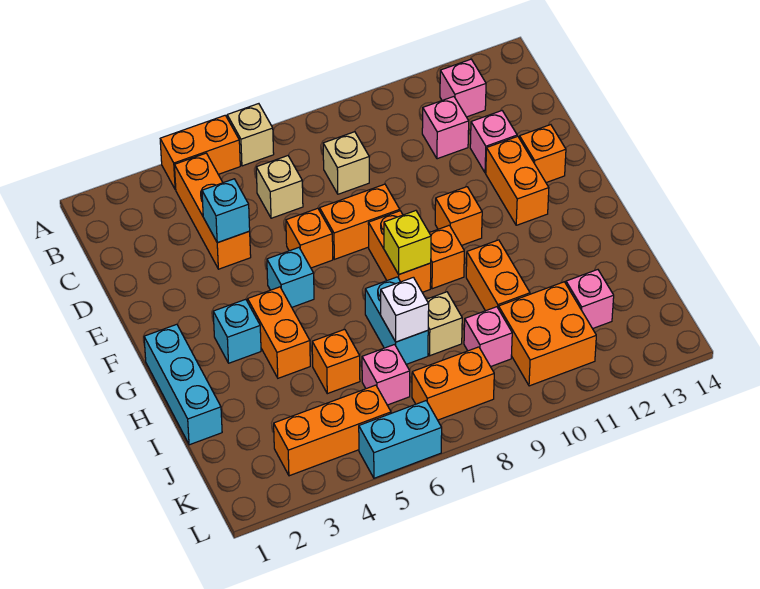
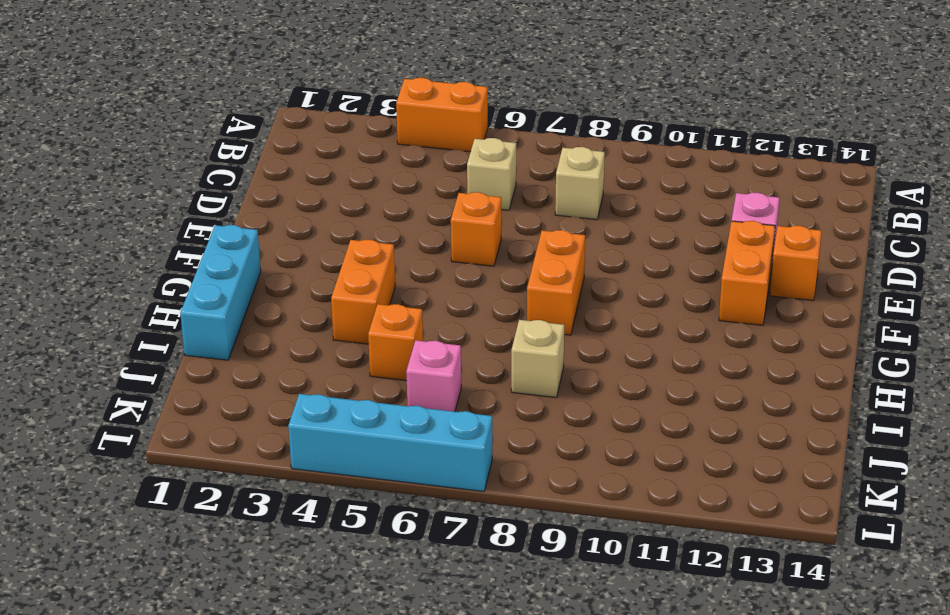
cyan brick L4:L7 level 1 -> cyan brick L5:L6 level 1
none -> tan brick A6 level 1
none -> orange brick B4:D4 level 1
none -> pink brick B12 level 1
none -> pink brick C11 level 1

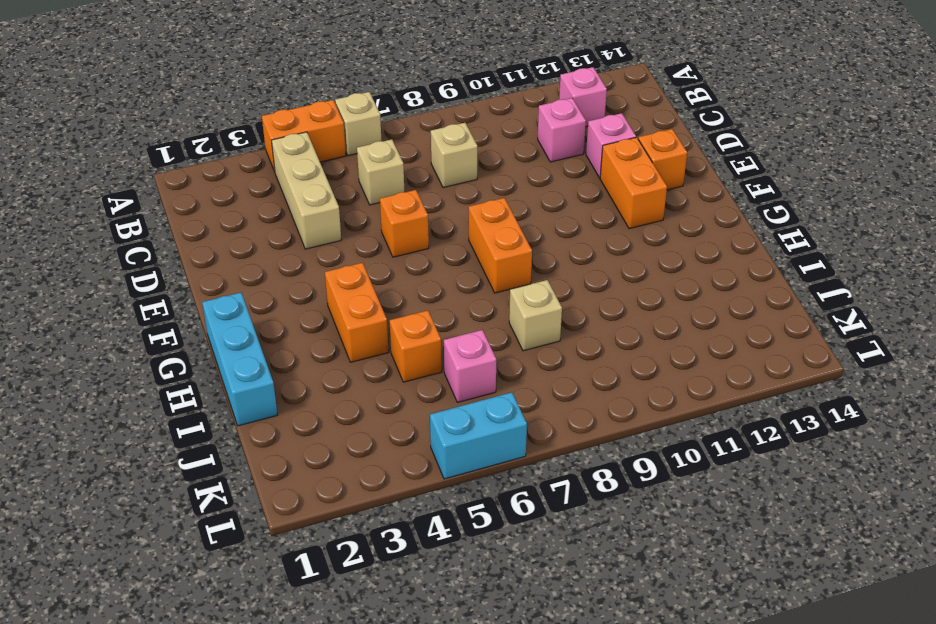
tan brick B4:D4 level 1 -> orange brick B4:D4 level 1
none -> orange brick E7:E8 level 1
none -> cyan brick F5 level 1
none -> orange brick F10 level 1
none -> cyan brick G3 level 1

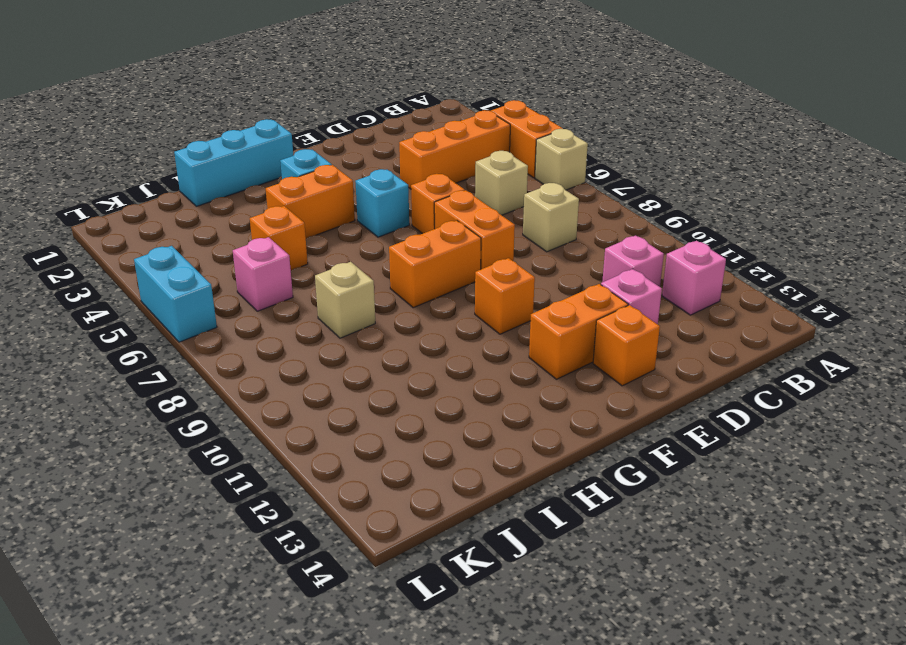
none -> orange brick G9 level 1
none -> cyan brick H7:I7 level 1
none -> orange brick H10:I10 level 1
none -> pink brick J9 level 1

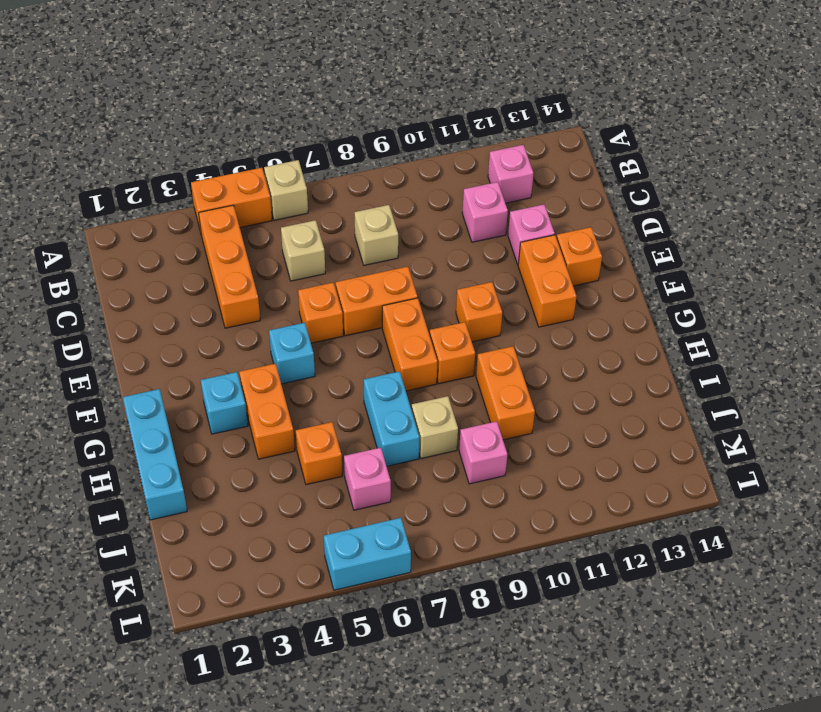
none -> orange brick J10:K11 level 1
none -> pink brick J12 level 1
none -> orange brick K3:K5 level 1
none -> orange brick K7:K8 level 1

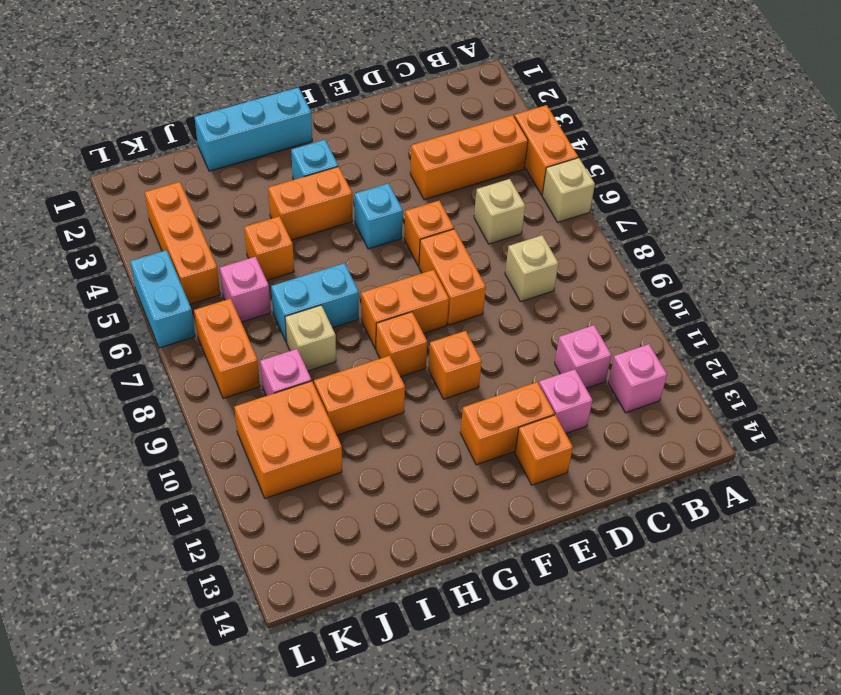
none -> pink brick J12 level 1
none -> cyan brick D4 level 2
none -> yellow brick G8 level 2
none -> white brick I7 level 2

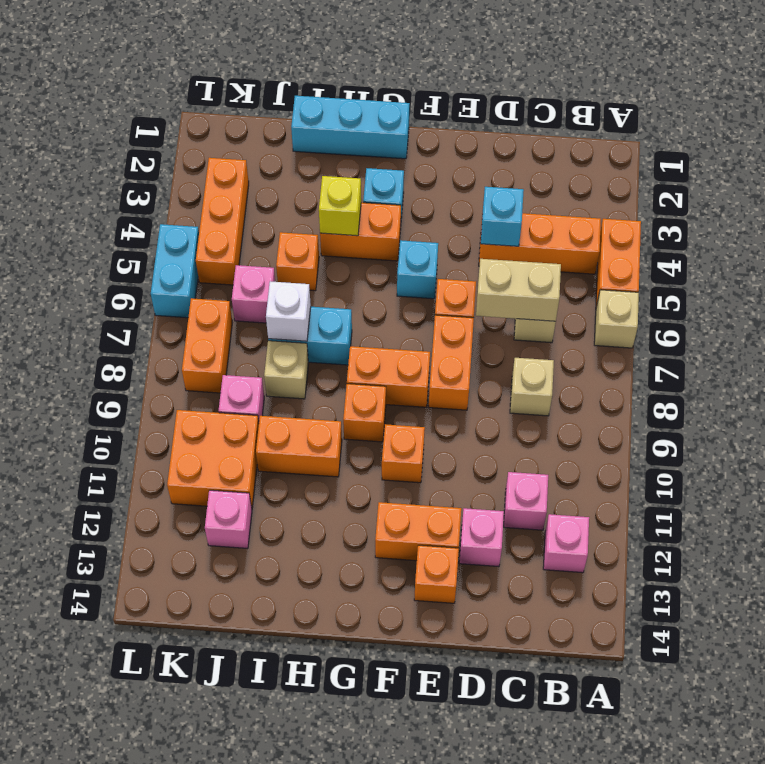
tan brick C6:D6 level 2 -> none
yellow brick H4 level 2 -> yellow brick G8 level 2

